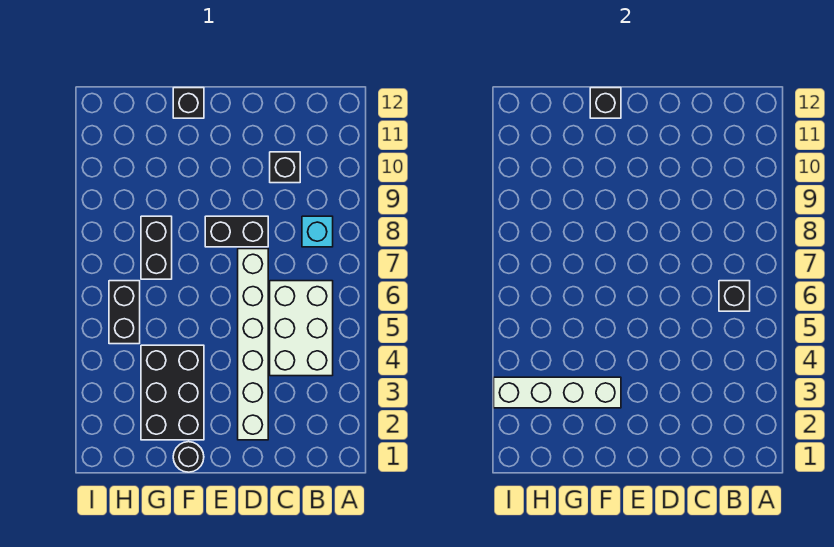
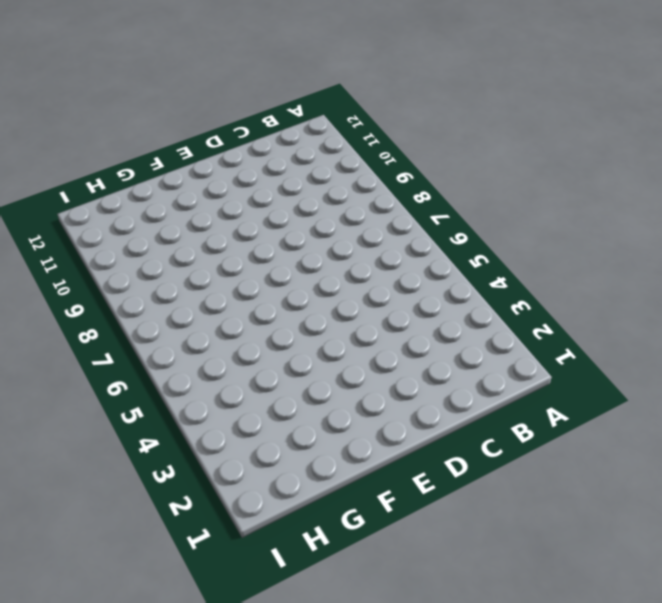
none -> white brick B4:C6 level 1
none -> cyan brick B8 level 1
none -> black brick C10 level 1

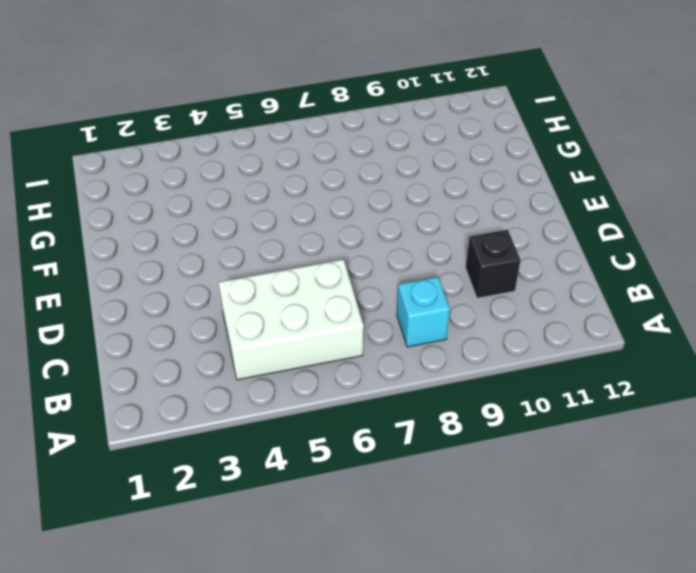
none -> white brick D2:D7 level 1
none -> black brick D8:E8 level 1
none -> black round brick F1 level 1

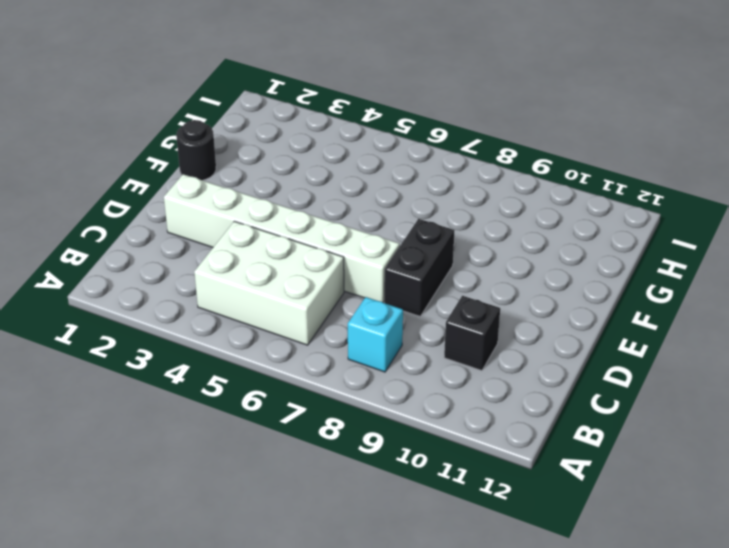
none -> black brick F2:G4 level 1
none -> black brick F12 level 1
none -> black brick G7:G8 level 1

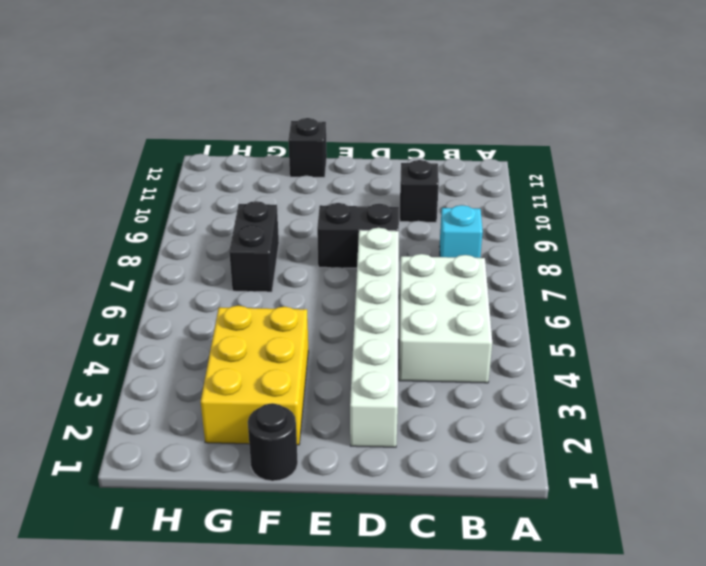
yellow brick F2:G4 level 1 -> black brick F2:G4 level 1
none -> black brick H5:H6 level 1
none -> black brick B6 level 2
none -> white brick F3:I3 level 2

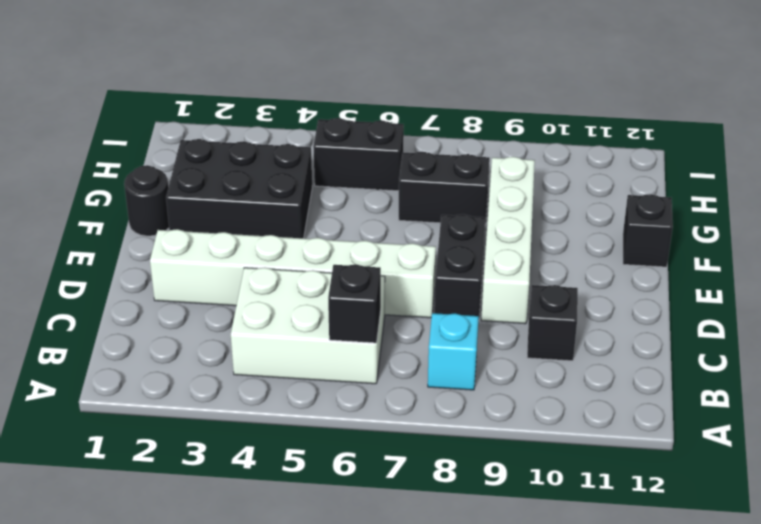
white brick D9:G9 level 1 -> white brick F3:I3 level 2
none -> black brick F12 level 2

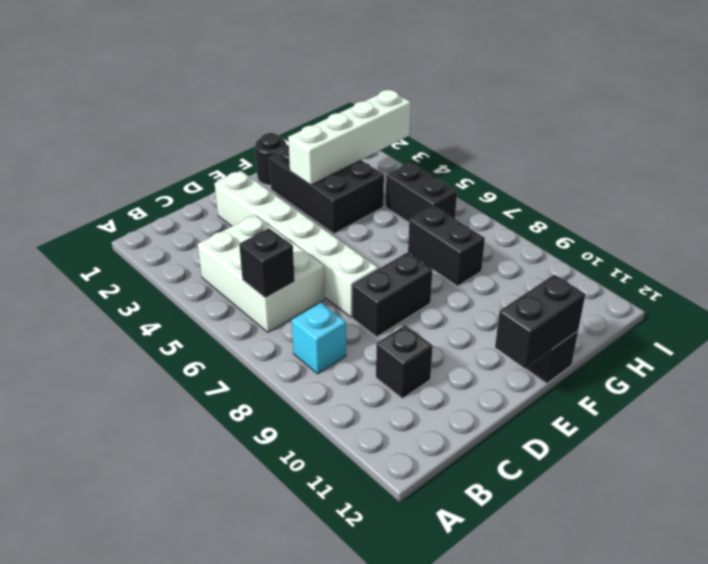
black brick E12:F12 level 2 -> black brick F12 level 2

